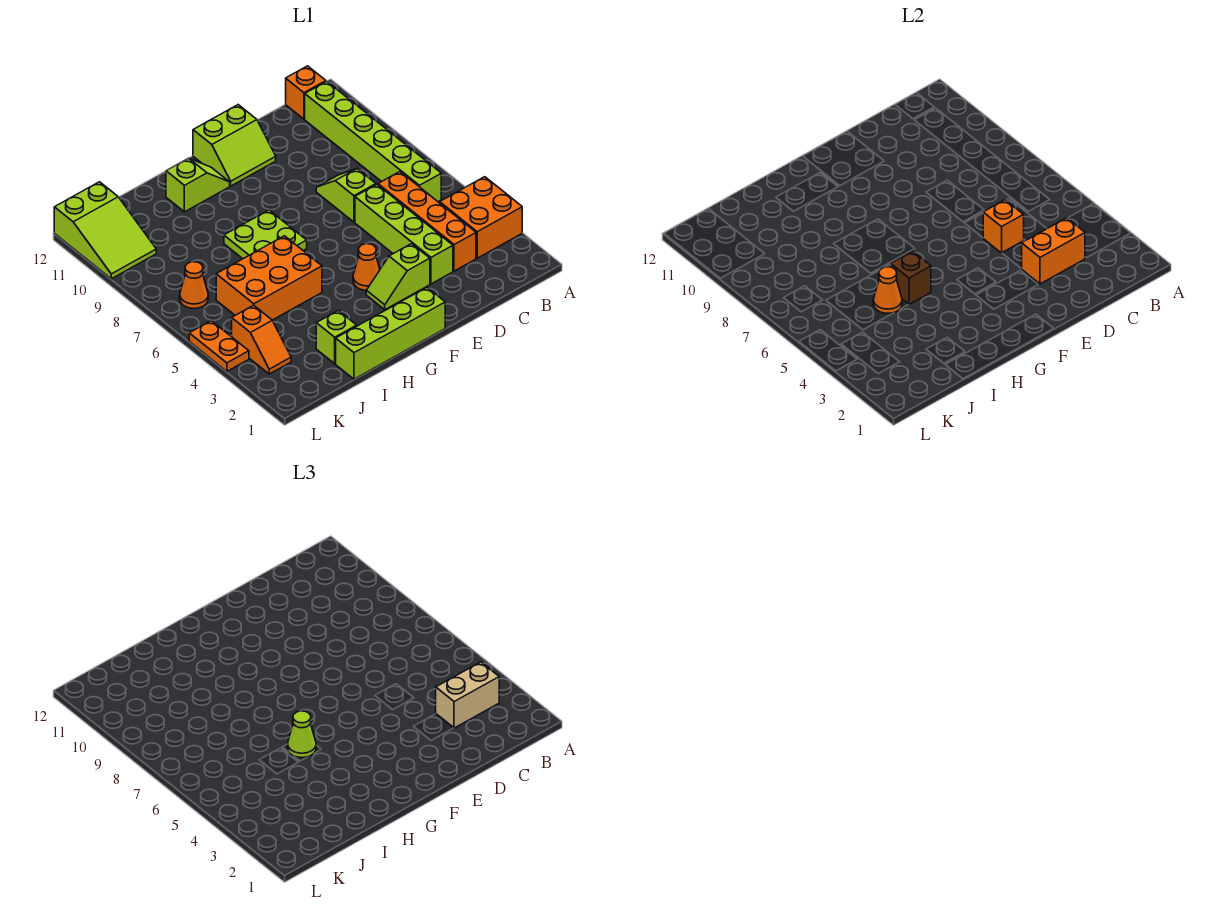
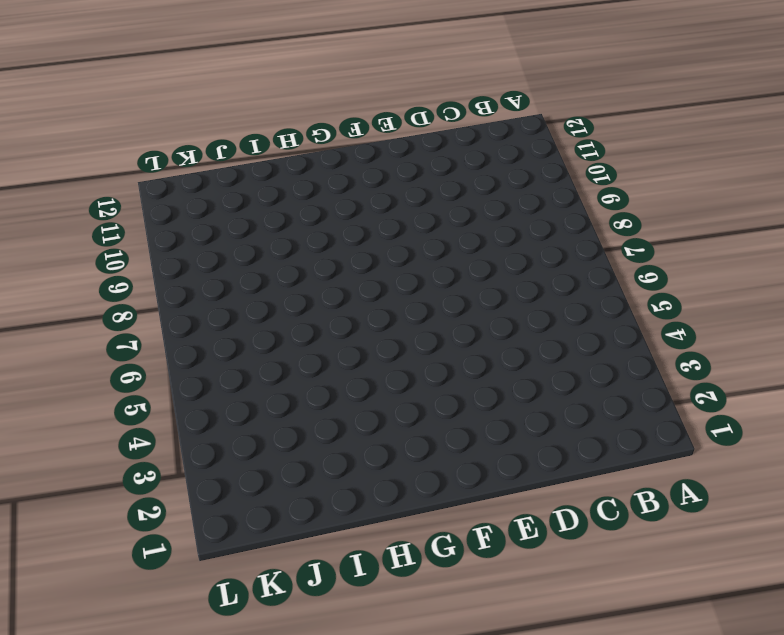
none -> orange brick A3:B4 level 1
none -> lime brick B6:B11 level 1
none -> orange brick B12 level 1

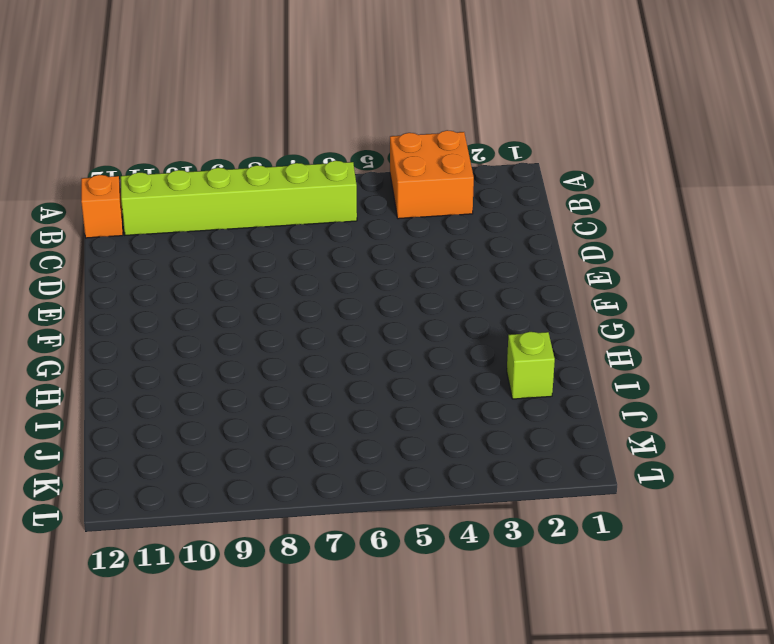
none -> orange brick C3:C6 level 1
none -> lime brick D3:D6 level 1
none -> lime slope D7:D8 level 1 top 7

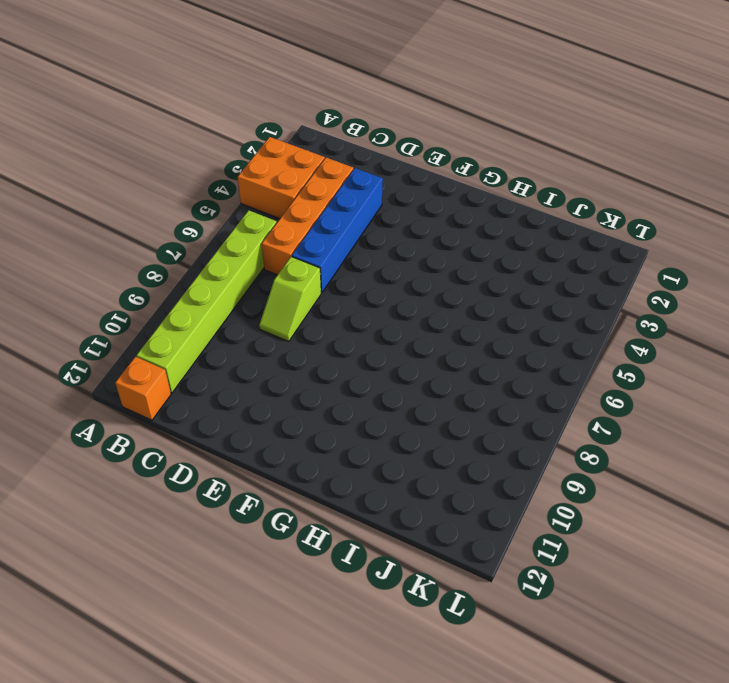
blue brick D3:D6 level 1 -> lime brick D3:D6 level 1
none -> lime slope E3:F3 level 1 top E
none -> lime slope E11:F12 level 1 top 12
none -> lime brick F1:I1 level 1

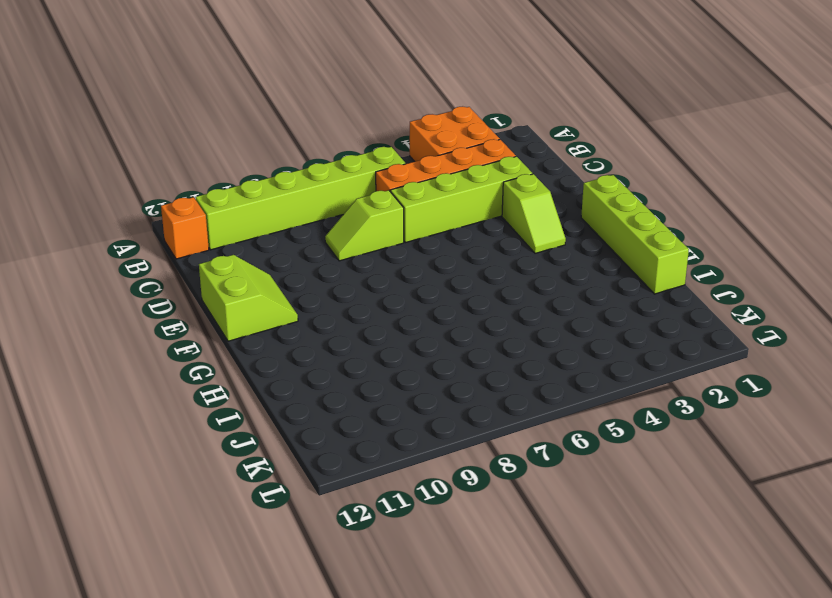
none -> orange cone F4 level 1
none -> lime plate G7:H8 level 1
none -> lime slope G11:H11 level 1 top H

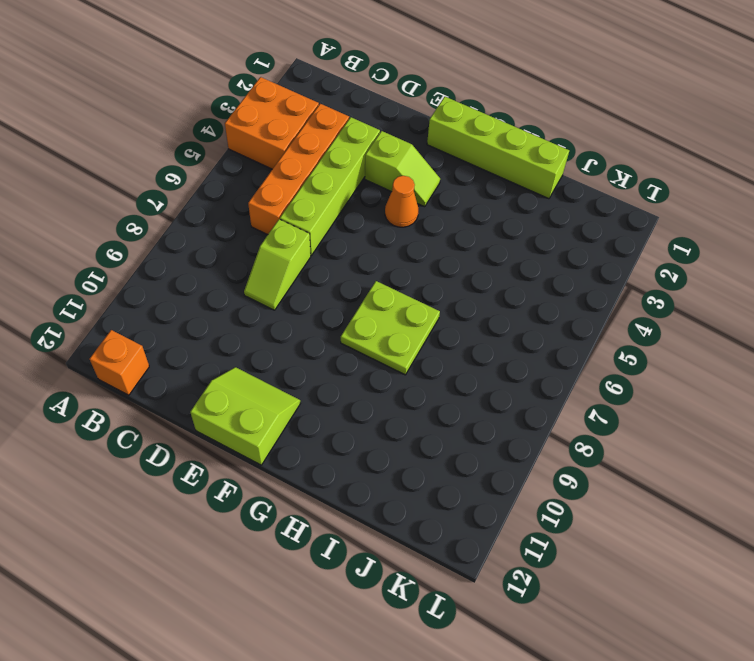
none -> lime brick B6:B11 level 1
none -> lime slope G11:H11 level 1 top H
none -> orange brick H5:J6 level 1

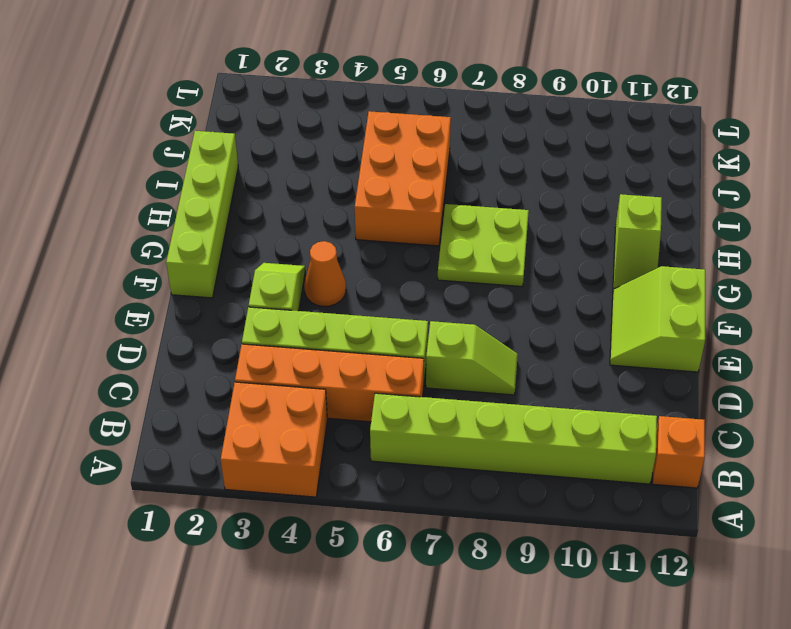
none -> lime brick I2 level 1
none -> orange slope K3:K4 level 1 top 4
none -> orange cone K7 level 1

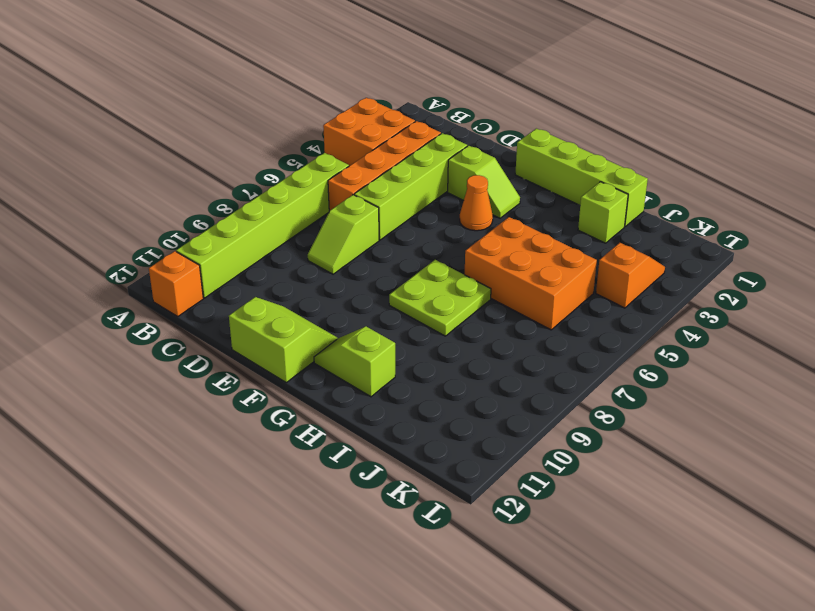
none -> orange cone K7 level 1
none -> lime slope K10:L12 level 1 top 12
none -> orange plate L4:L5 level 1

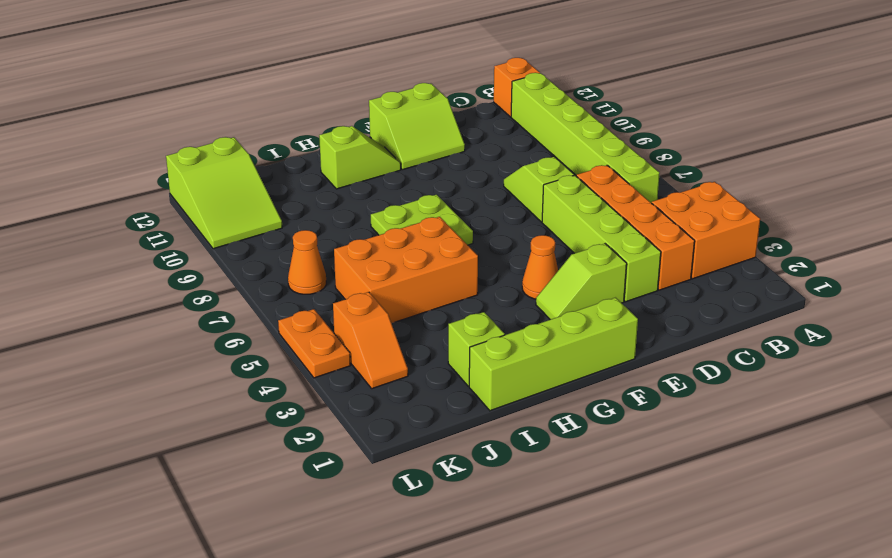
none -> orange brick C3:D3 level 2
none -> orange brick D5 level 2
none -> brown brick H5 level 2

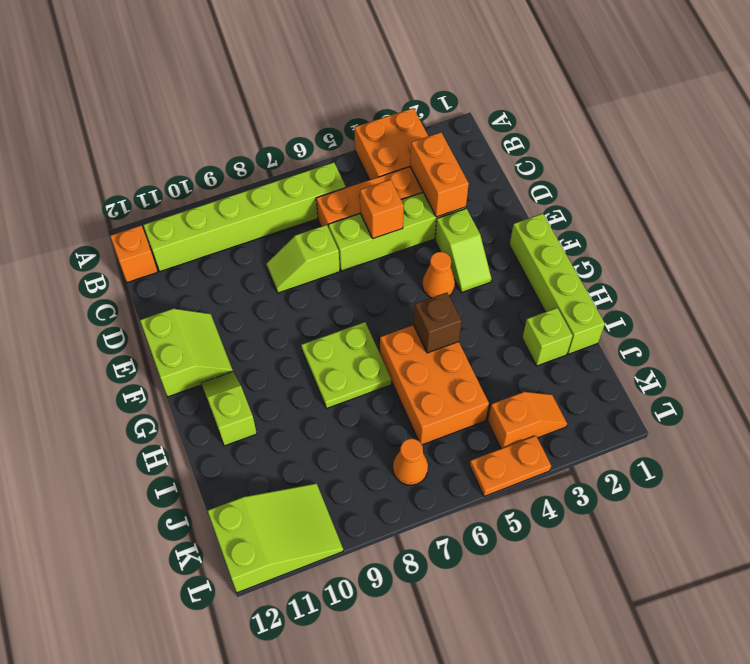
none -> orange cone I5 level 2
none -> tan brick B3:C3 level 3
none -> lime cone H5 level 3

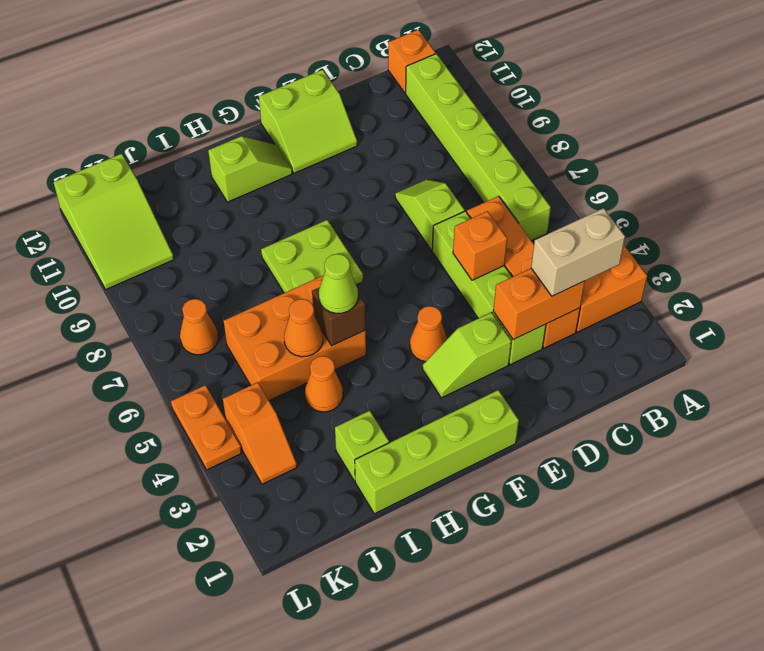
orange cone I4 level 1 -> none

